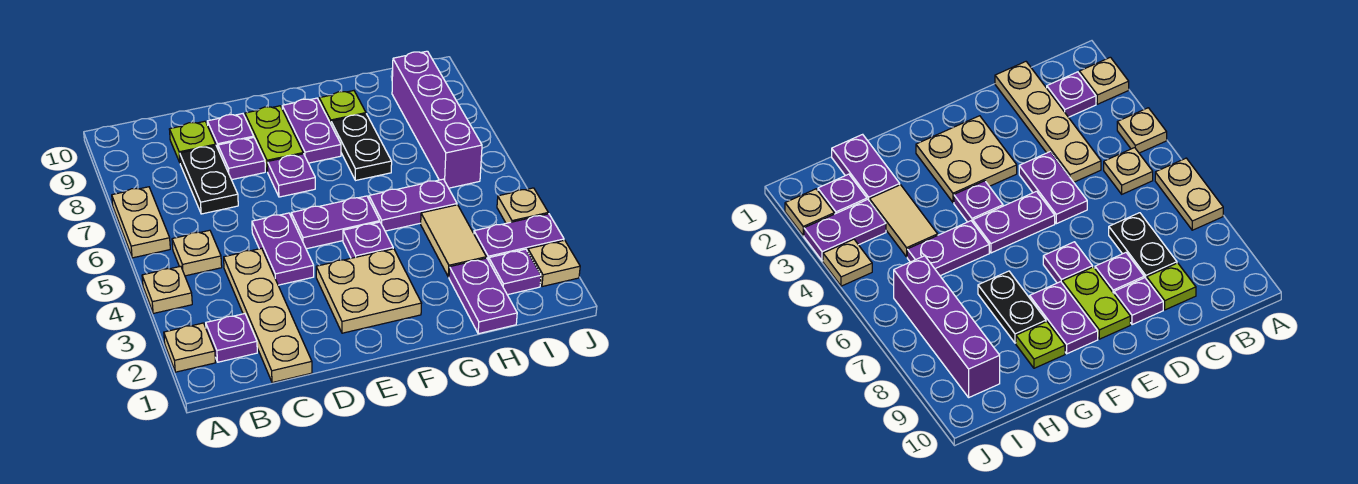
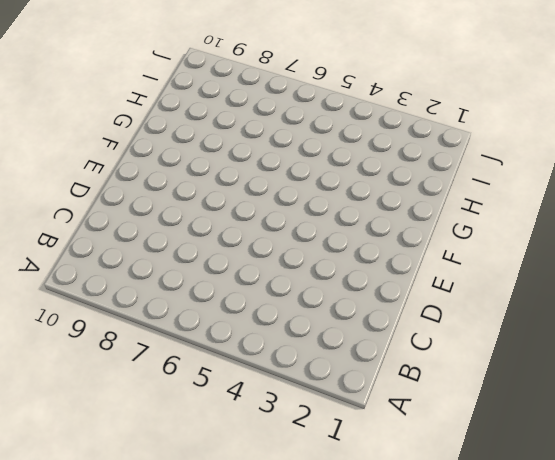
none -> tan plate A2 level 1
none -> tan plate A4 level 1
none -> tan plate A6:A7 level 1

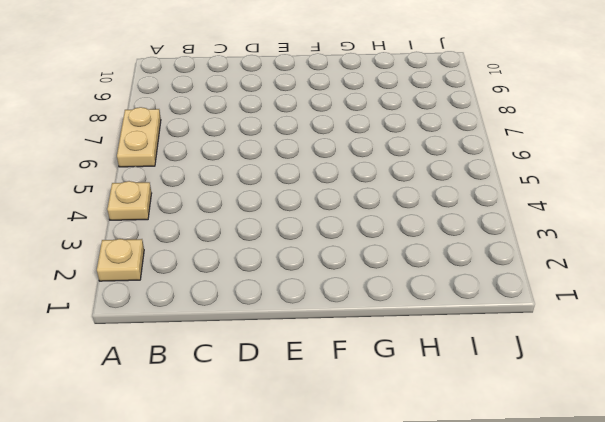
none -> purple plate B2 level 1
none -> tan plate B5 level 1
none -> tan plate C1:C4 level 1

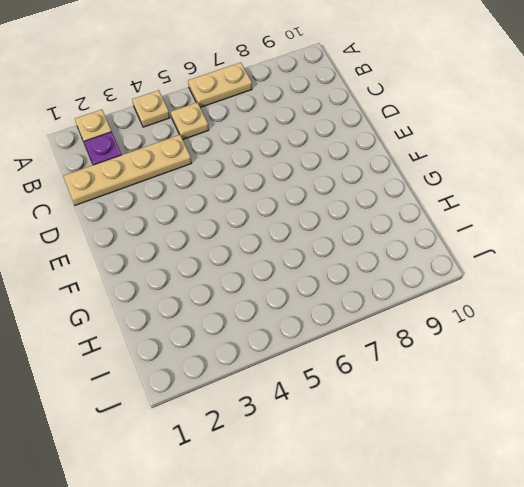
none -> black plate C7:C8 level 1
none -> lime plate C9 level 1
none -> purple plate D4:D5 level 1

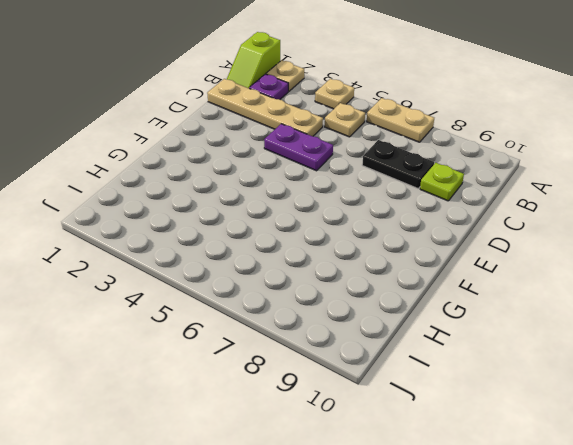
lime slope A1:B1 level 1 top A -> none
none -> purple plate D8 level 1
none -> purple plate D9 level 1
none -> tan plate E2:F3 level 1

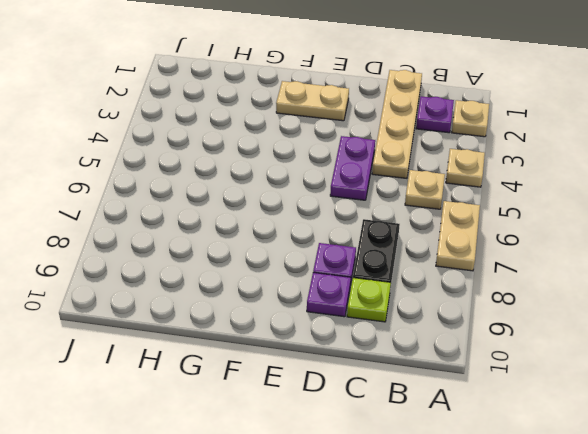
tan plate E2:F2 level 1 -> tan plate E2:F3 level 1
none -> purple plate E5:F5 level 1
none -> purple plate E7 level 1
none -> lime plate E8:E9 level 1

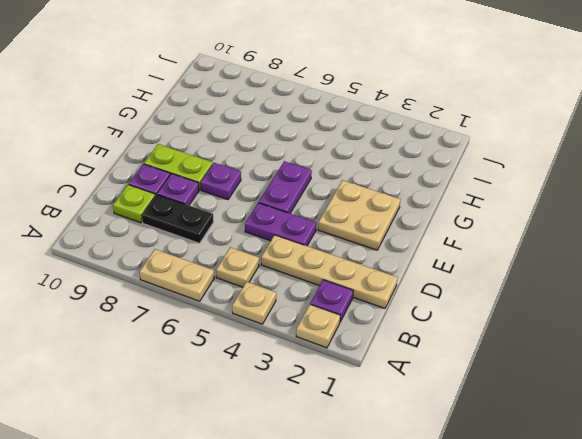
none -> purple plate F4 level 1
none -> purple plate F8:F9 level 1
none -> purple plate G5:H5 level 1

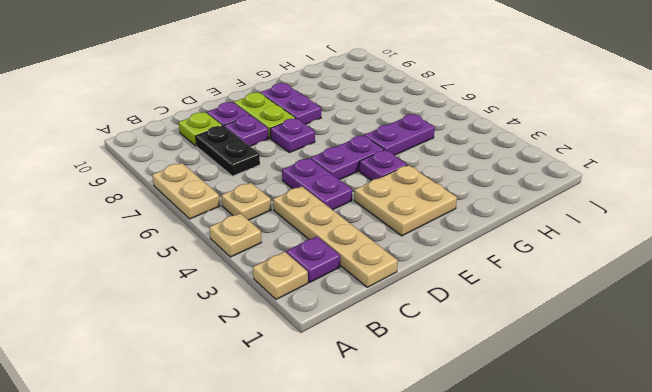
none -> black plate G7:G8 level 1
none -> lime plate G9 level 1
none -> purple plate H1:H2 level 1

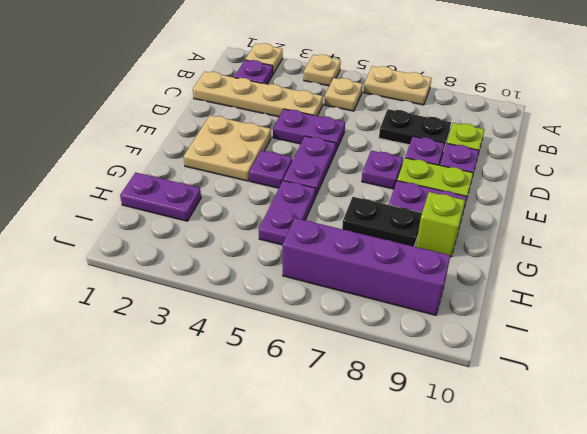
lime brick G9 level 1 -> lime plate G9 level 1
none -> tan tile H3:H4 level 1
none -> purple plate I2 level 1
none -> purple plate I3:J3 level 1

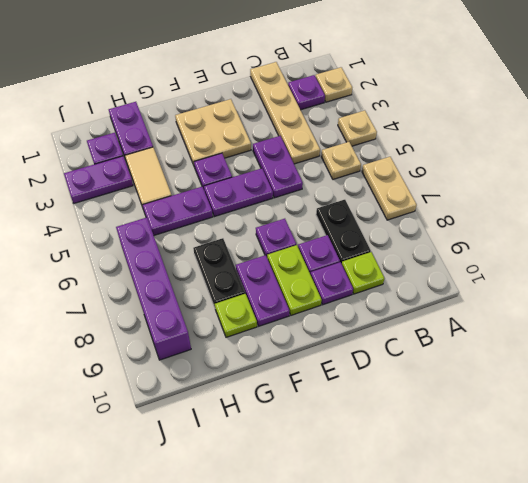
none -> tan plate J2 level 1
none -> tan plate J4 level 1

